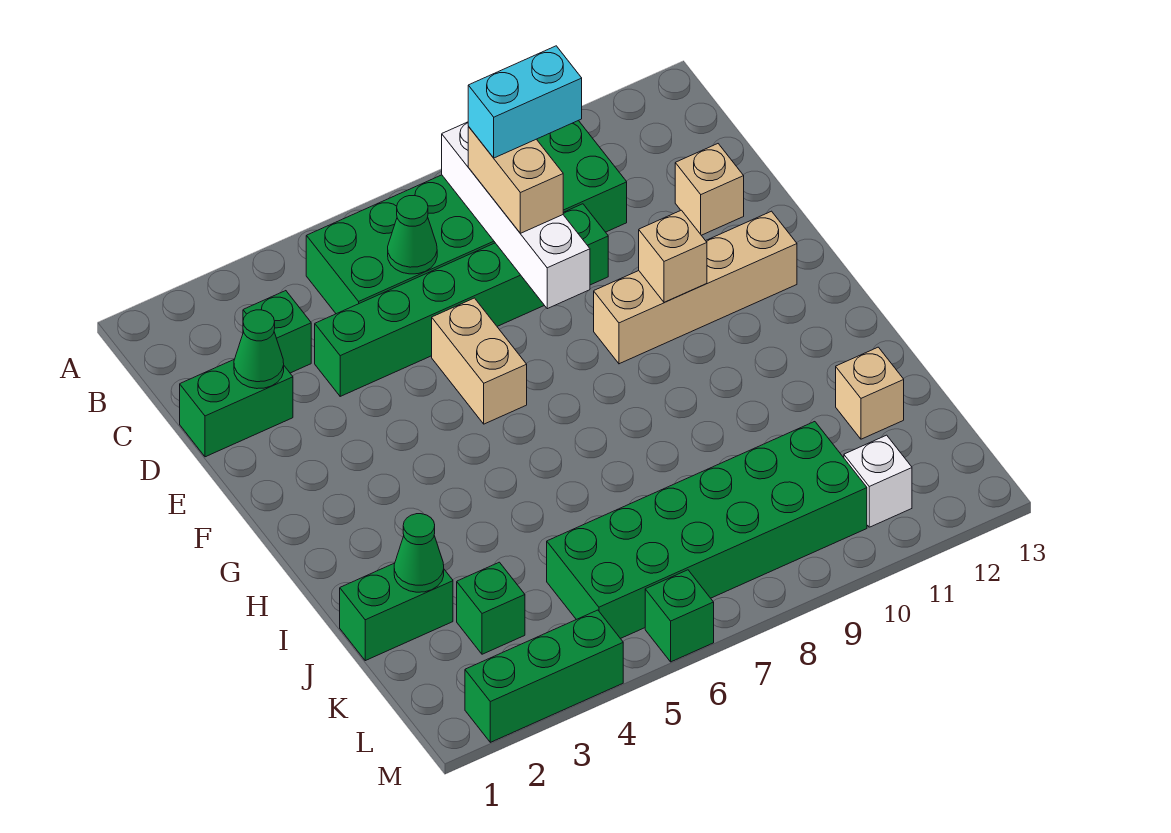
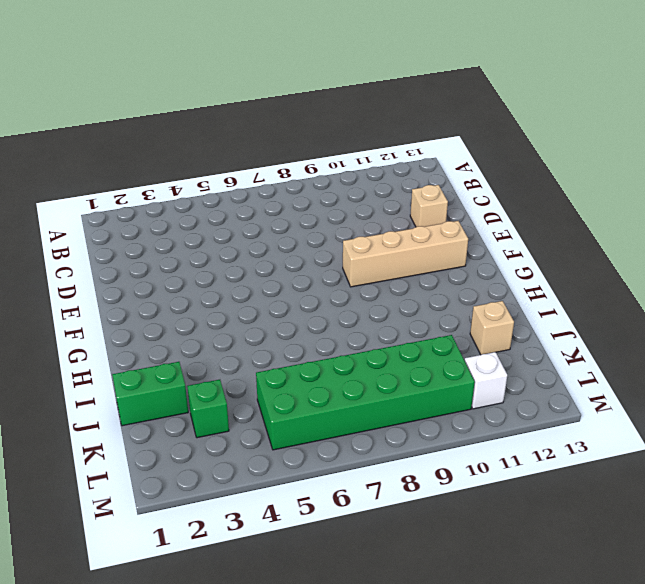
none -> green brick B5:C10 level 1
none -> green brick C3 level 1
none -> green brick D1:D2 level 1

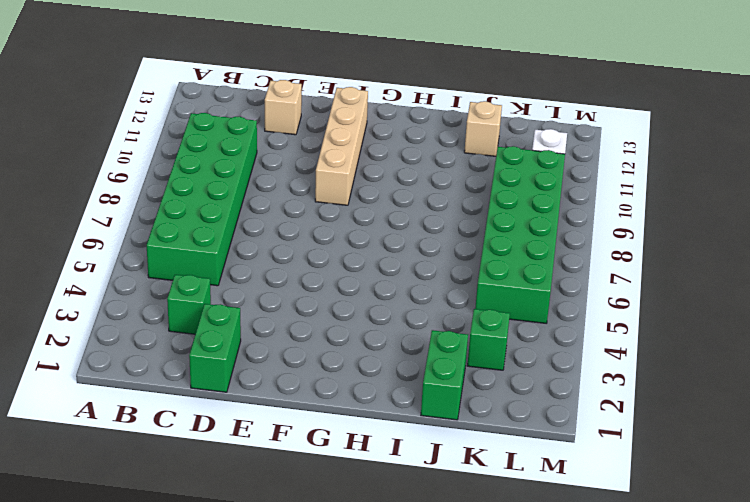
none -> green brick D4:D9 level 1
none -> tan brick E6:F6 level 1
none -> green brick M2:M4 level 1

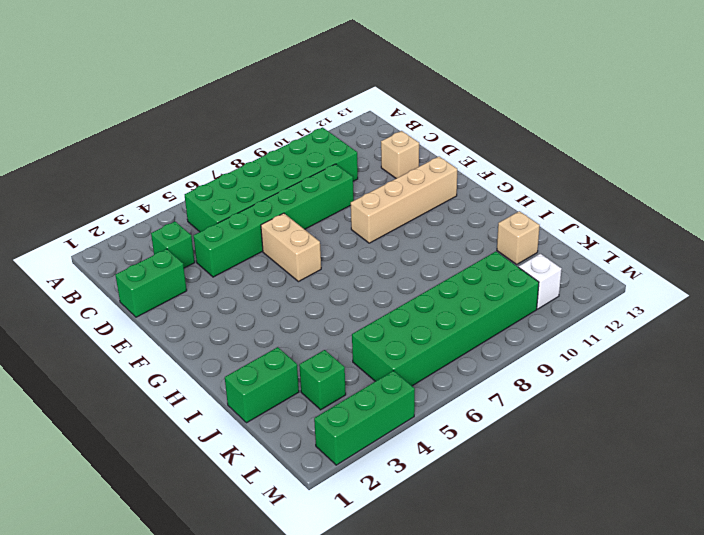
none -> green brick M6 level 1
none -> white brick B8:E8 level 2
none -> green cone C6 level 2

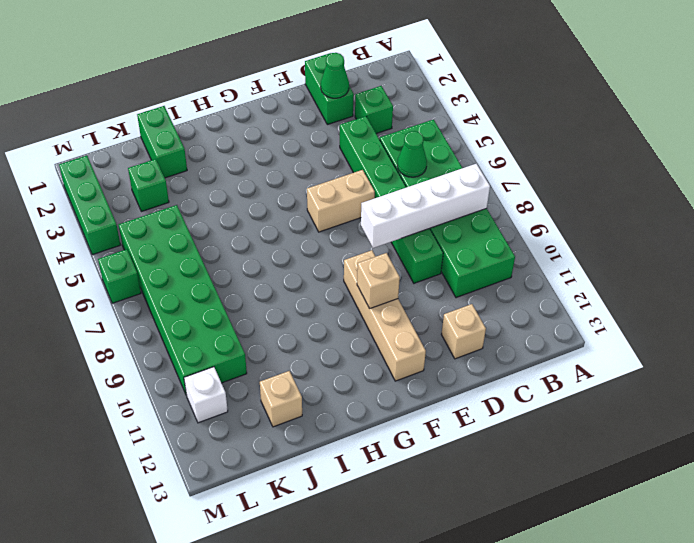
none -> green cone J2 level 2
none -> tan brick C8:D8 level 3
none -> cyan brick C8:C9 level 4

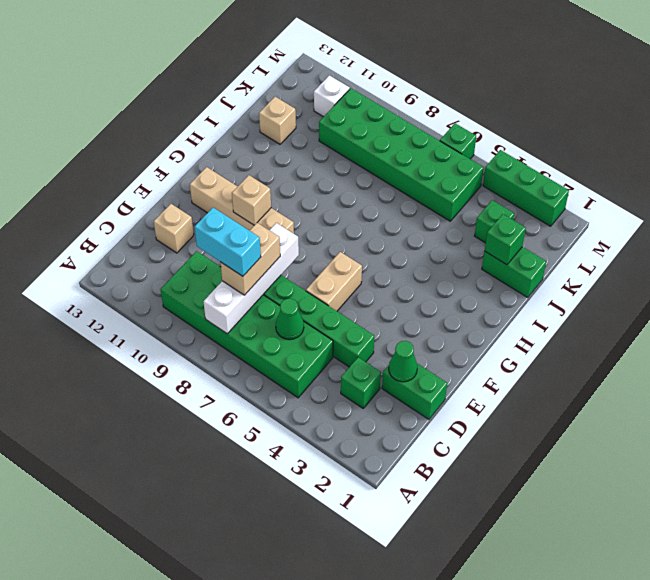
green brick J2 level 2 -> green cone J2 level 2

